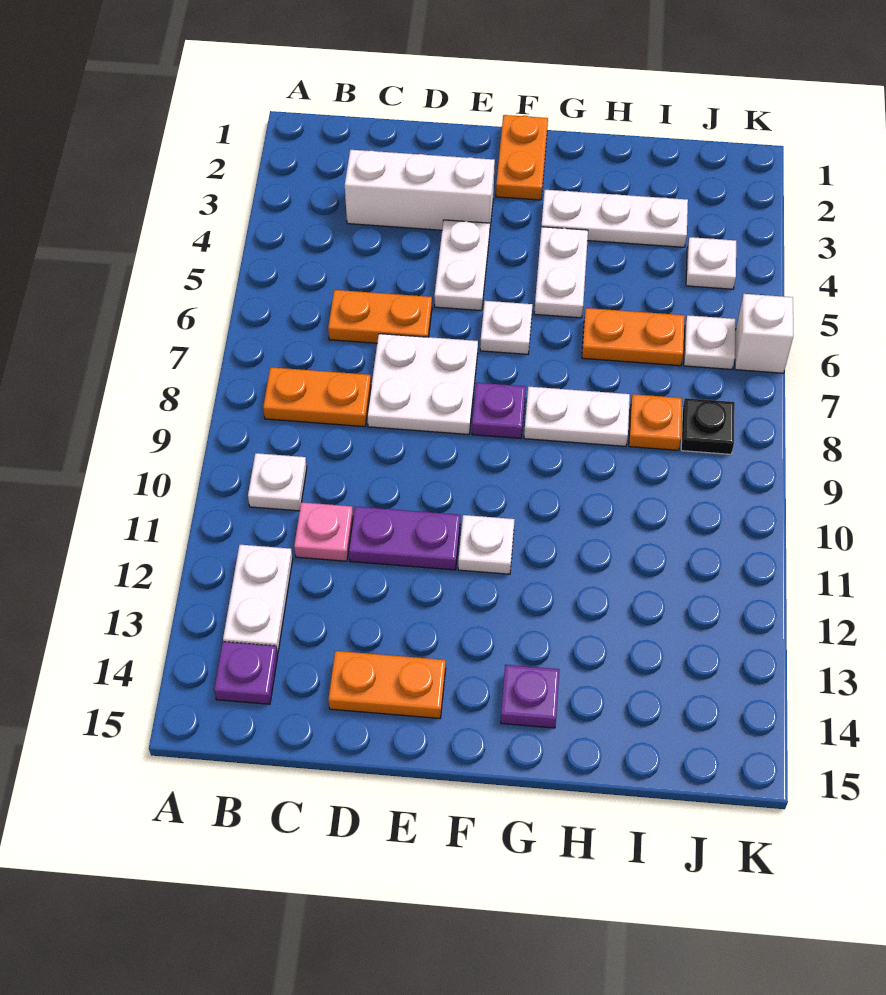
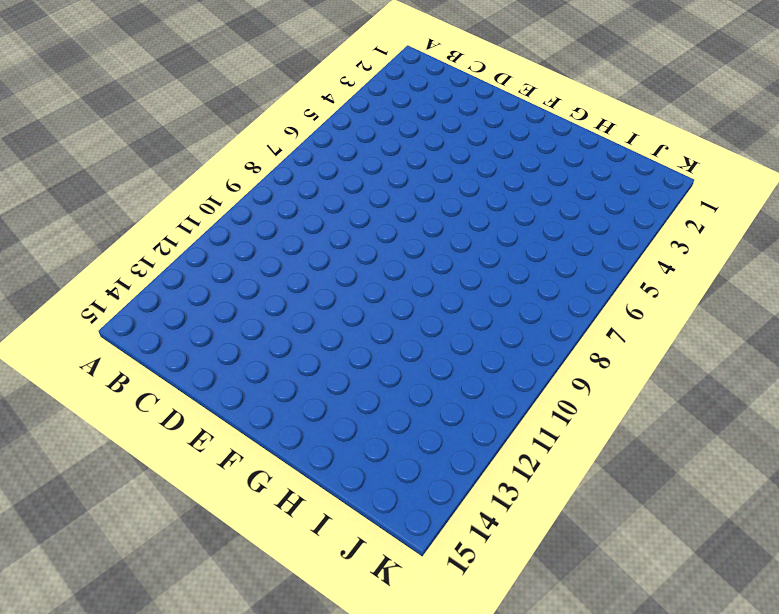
none -> orange plate B8:C8 level 1
none -> white plate B10 level 1
none -> white plate B12:B13 level 1

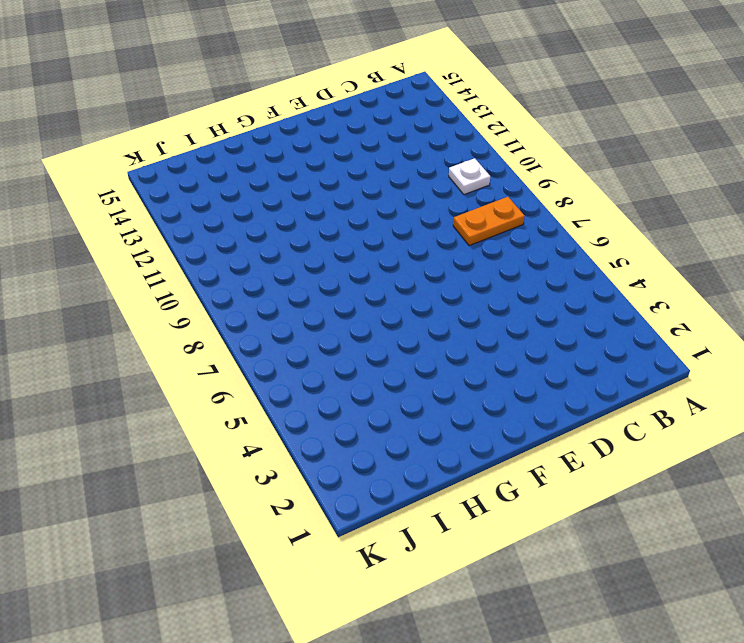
none -> white plate B12:B13 level 1
none -> purple plate B14 level 1
none -> white brick C3:E3 level 1

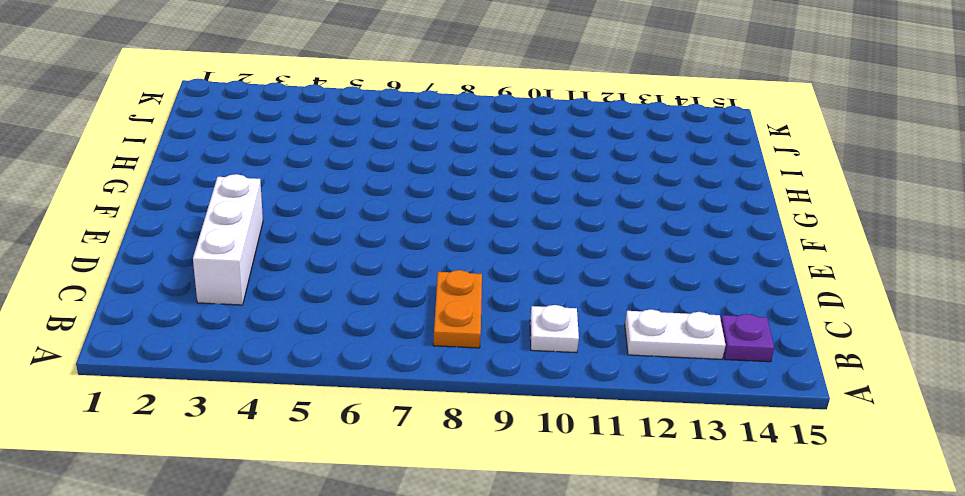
none -> orange plate C6:D6 level 1
none -> pink plate C11 level 1
none -> white plate D7:E8 level 1

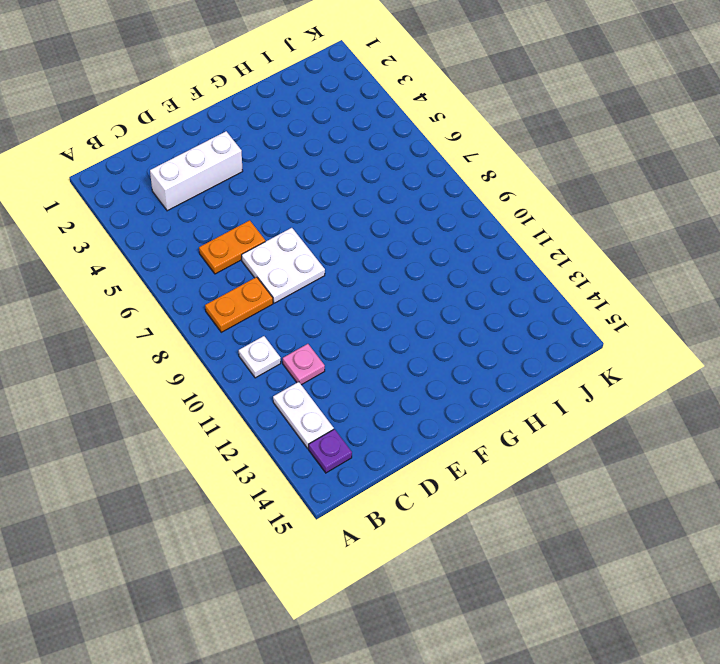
none -> purple plate D11:E11 level 1
none -> orange plate D14:E14 level 1
none -> white plate E4:E5 level 1

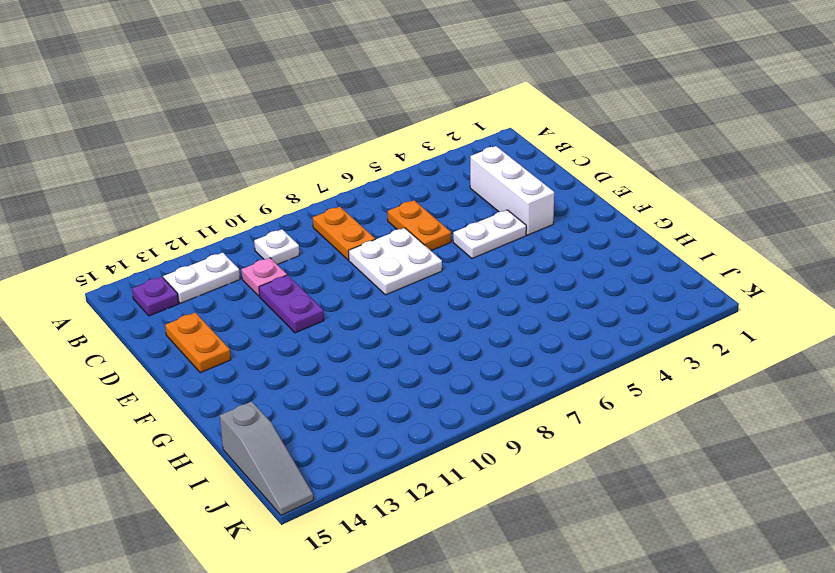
grey slope I15:K15 level 1 top I -> none
none -> orange plate F1:F2 level 1
none -> white plate F6 level 1
none -> purple plate F8 level 1

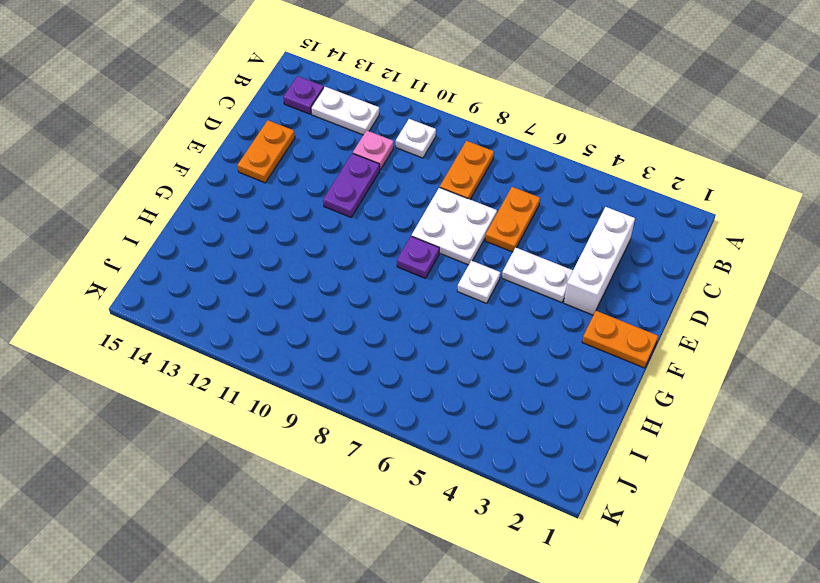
none -> white plate F11 level 1
none -> white plate G3:I3 level 1
none -> white plate G4:G5 level 1

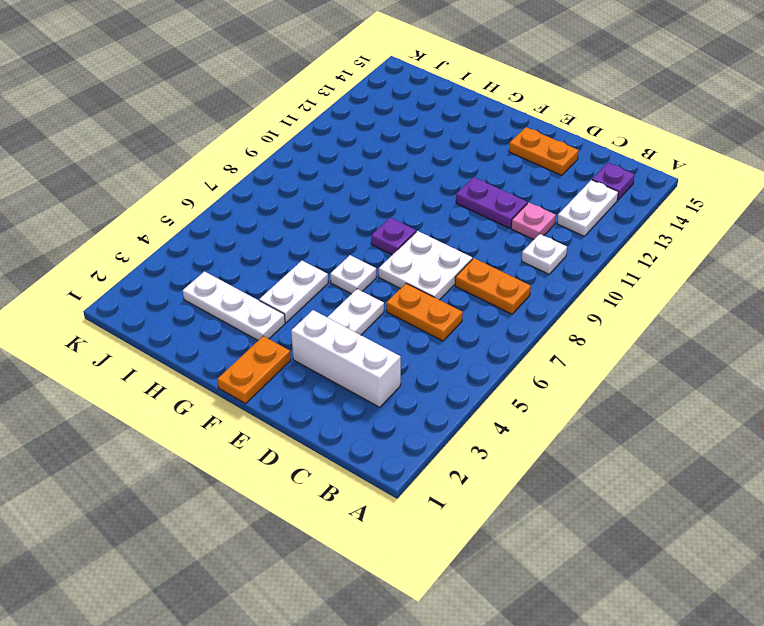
none -> white plate F11 level 1
none -> white plate G8:H8 level 1
none -> purple plate G14 level 1

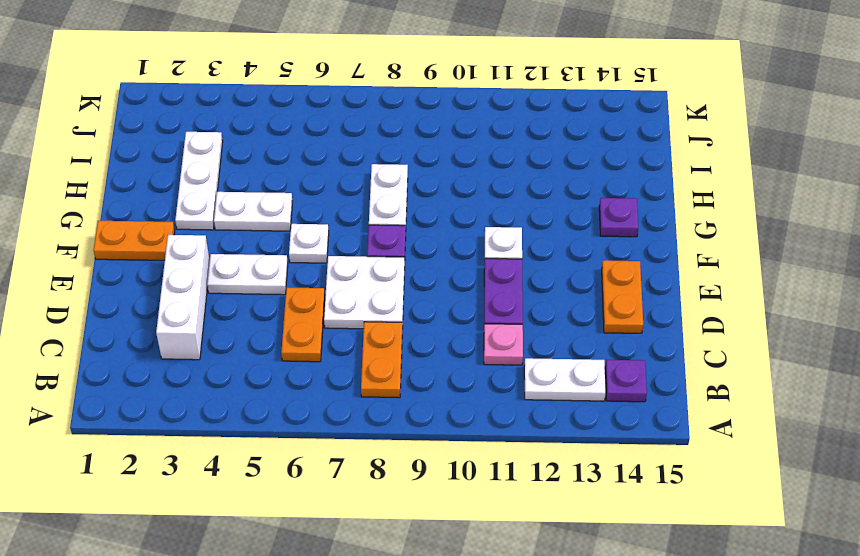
none -> white plate B10 level 1
none -> orange plate H6:I6 level 1
none -> orange plate I8 level 1

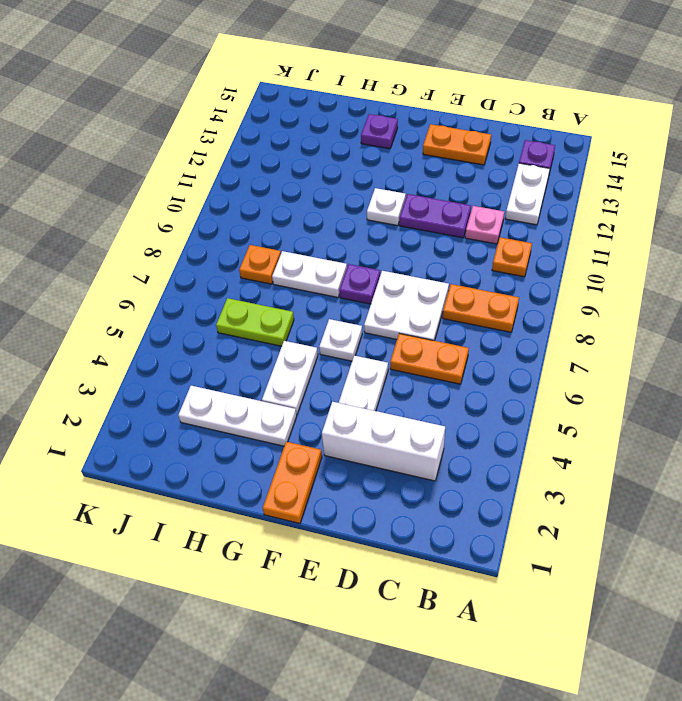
orange plate B10 level 1 -> white plate B10 level 1
lime plate H6:I6 level 1 -> orange plate H6:I6 level 1
none -> white plate J4 level 1
none -> white plate J6 level 1
none -> black plate J8 level 1

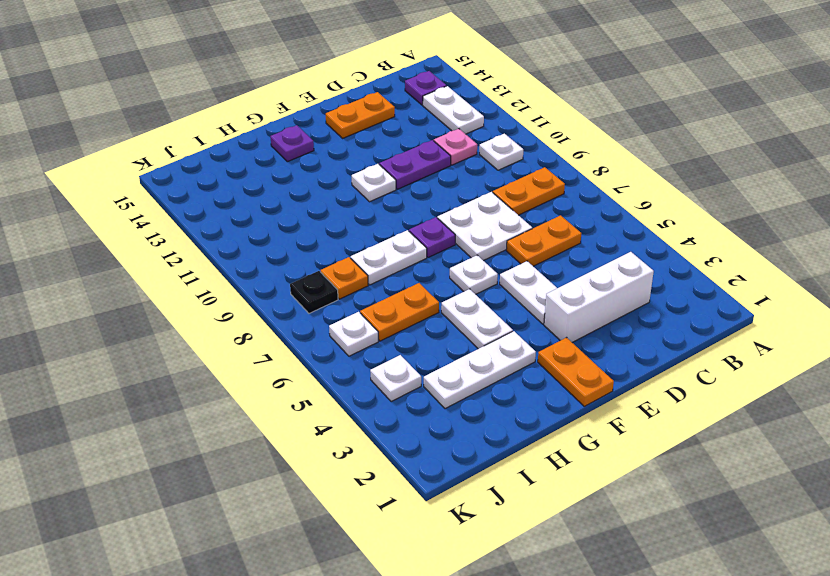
none -> white brick K6 level 1

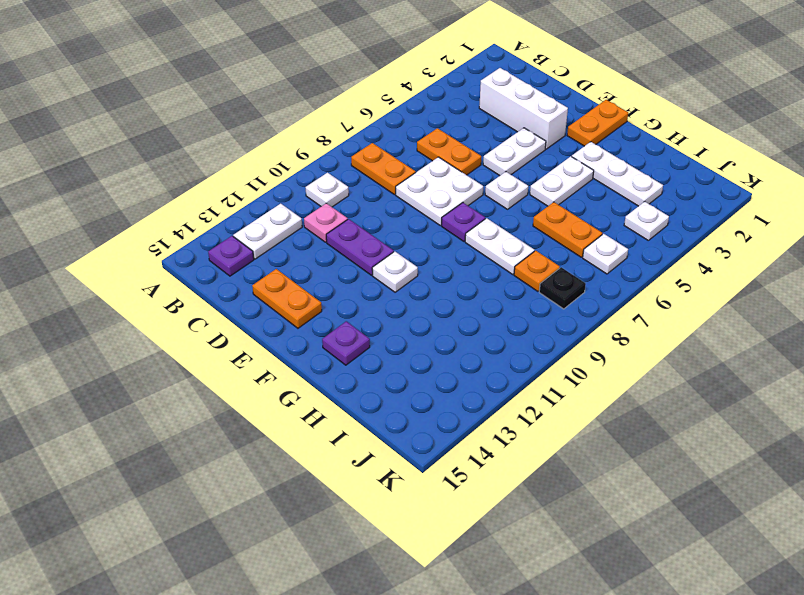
none -> white brick K6 level 1

